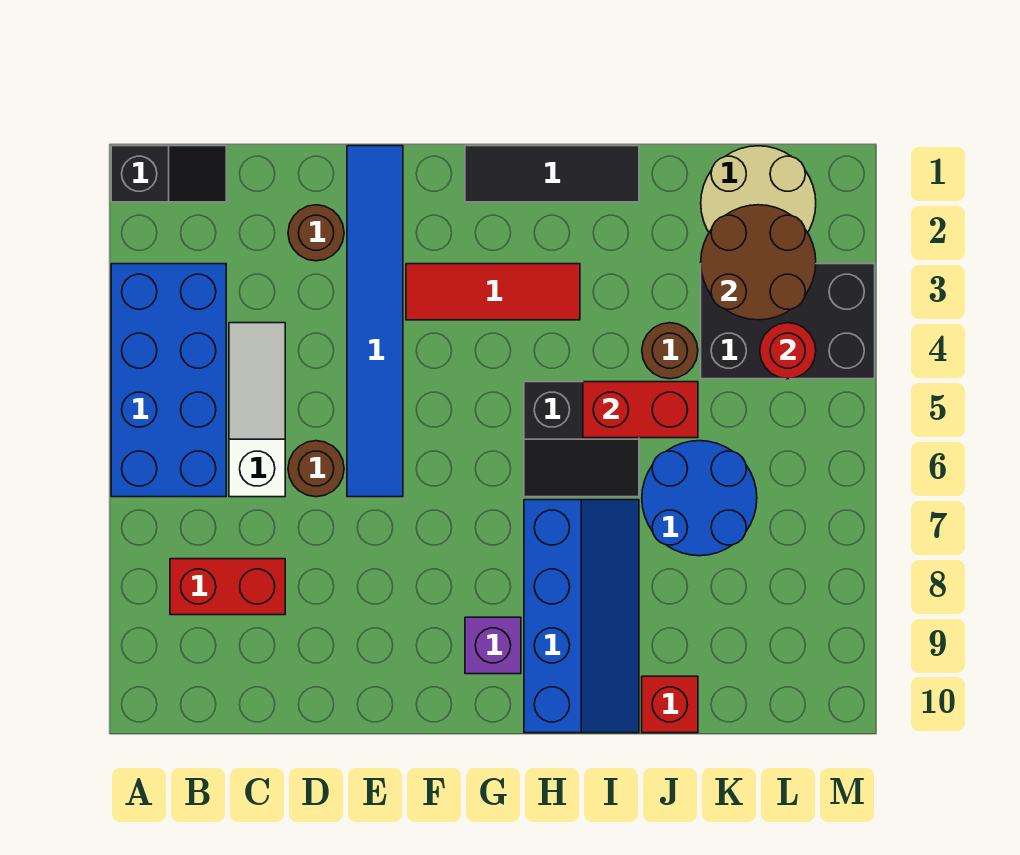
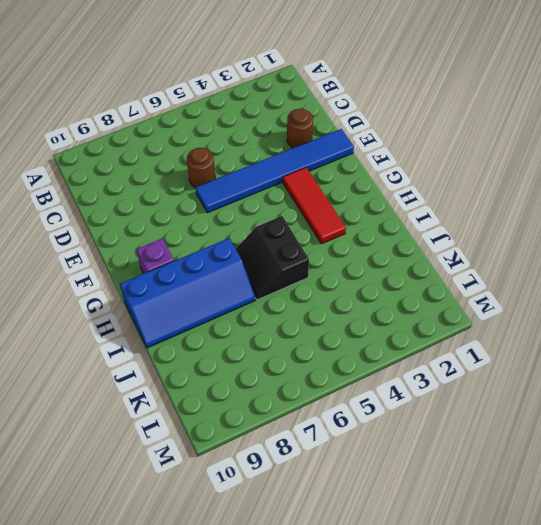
none -> black slope A1:B1 level 1 top A
none -> blue brick A3:B6 level 1
none -> red brick B8:C8 level 1

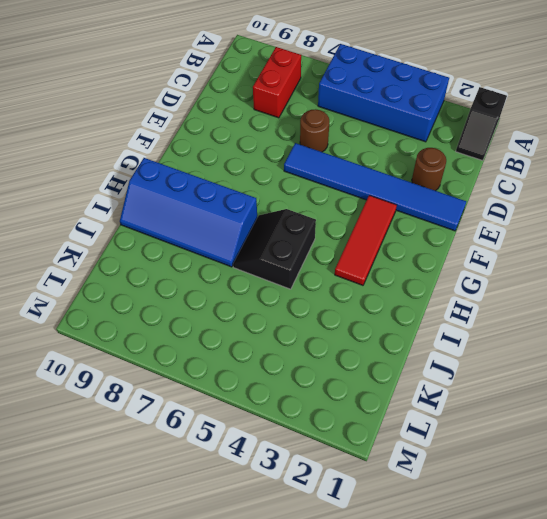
none -> white slope C4:C6 level 1 top 6
none -> black tile G1:I1 level 1
none -> purple brick G9 level 1

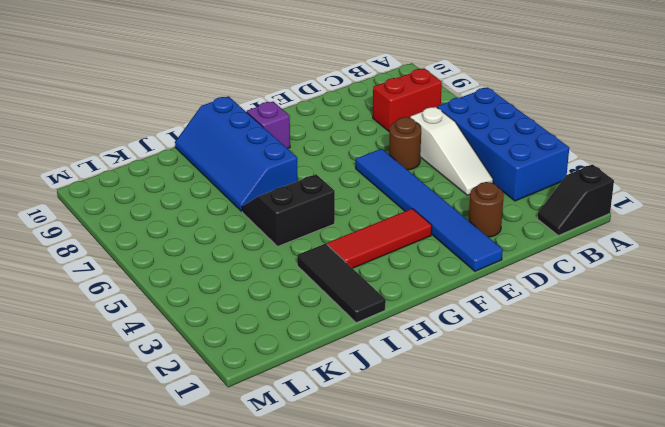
black tile I1:I3 level 1 -> black tile G1:I1 level 1
none -> brown round brick J4 level 1
none -> blue round brick J6:K7 level 1
none -> red brick J10 level 1

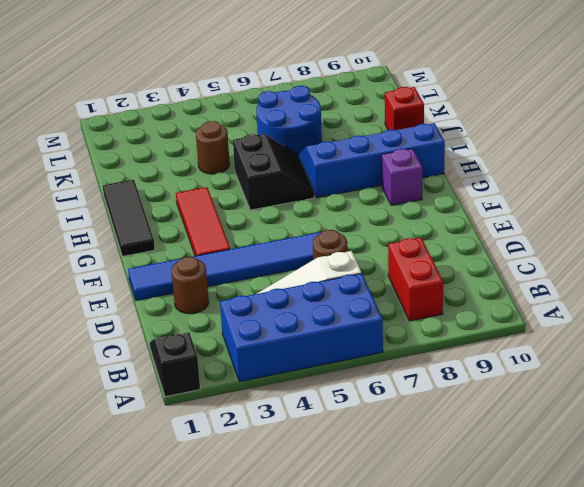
none -> tan round brick K1:L2 level 1
none -> black brick K3:M4 level 1
none -> red brick I5:J5 level 2

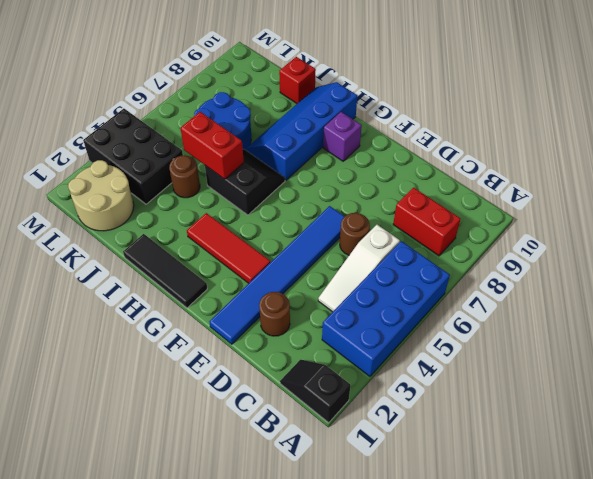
none -> brown round brick K2:L3 level 2
none -> red round brick L4 level 2

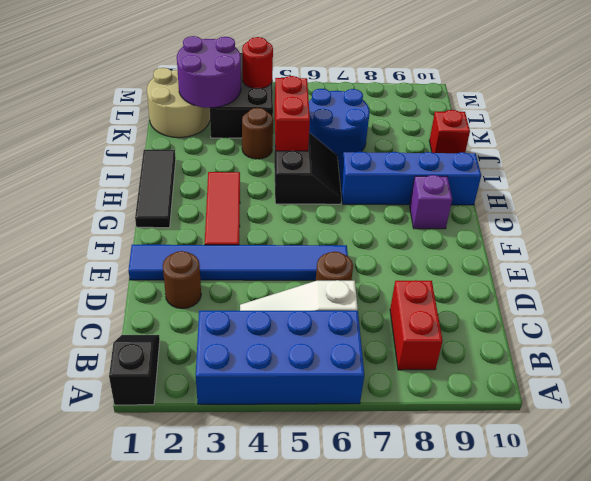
purple round brick K2:L3 level 2 -> brown round brick K2:L3 level 2

